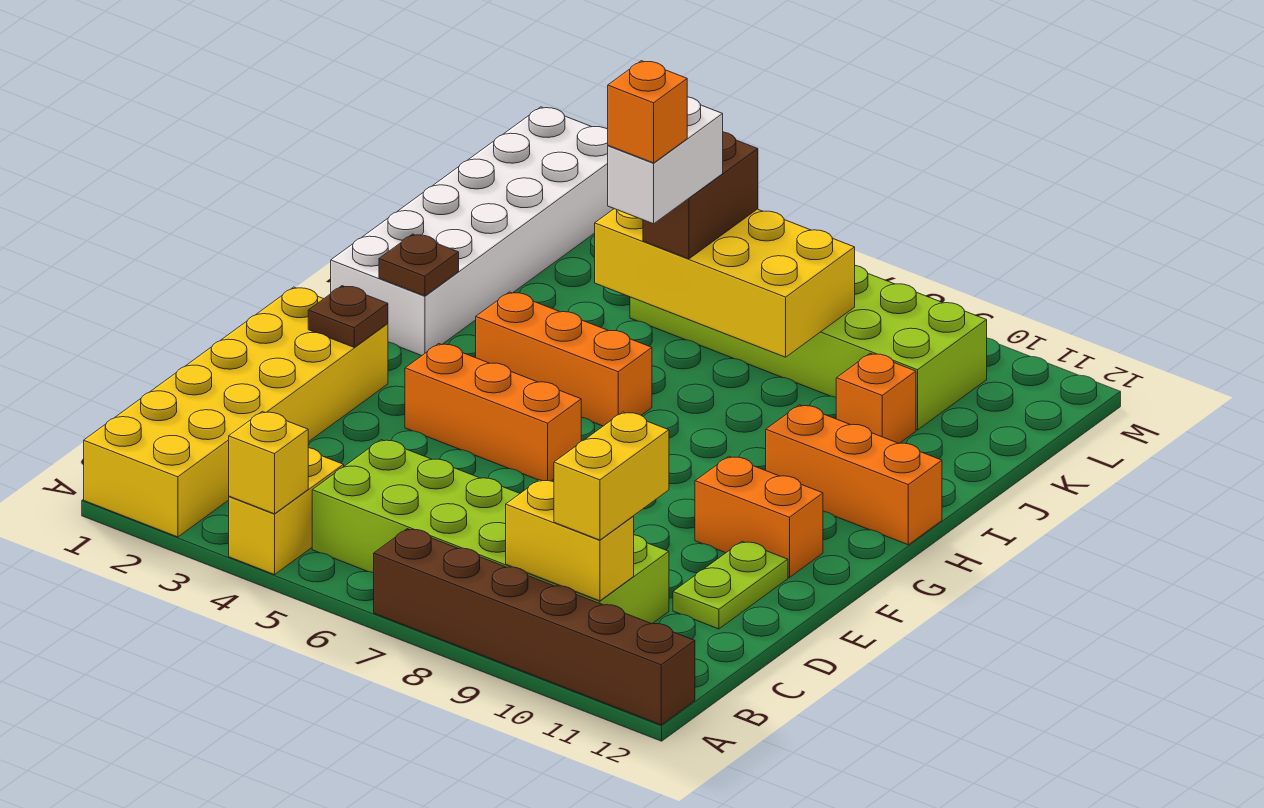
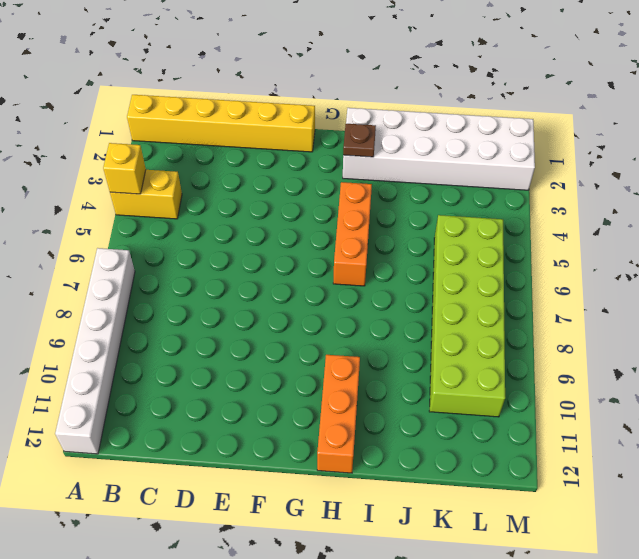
yellow brick A1:F1 level 1 -> yellow brick A1:F2 level 1
white brick A7:A12 level 1 -> brown brick A7:A12 level 1
none -> lime brick B5:C10 level 1
none -> lime plate D11:E11 level 1
none -> orange brick F4:F6 level 1

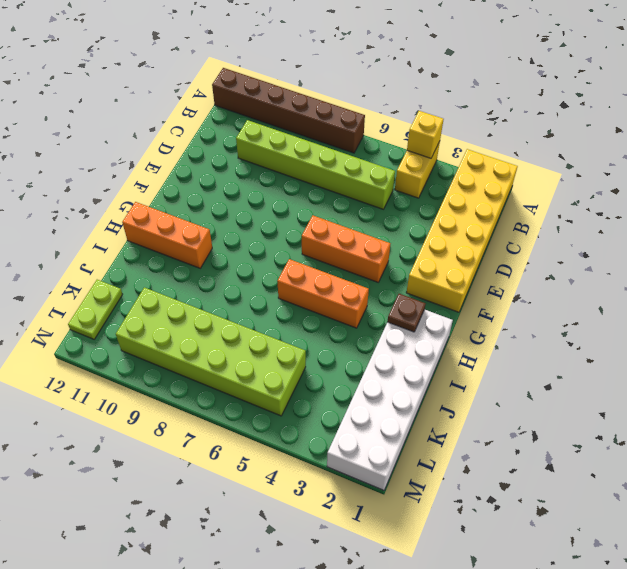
lime brick C5:C10 level 1 -> lime brick B5:C10 level 1
lime plate K12:L12 level 1 -> lime plate D11:E11 level 1
none -> orange brick F10:F11 level 1
none -> orange brick J10 level 1
none -> yellow brick B9:B10 level 2

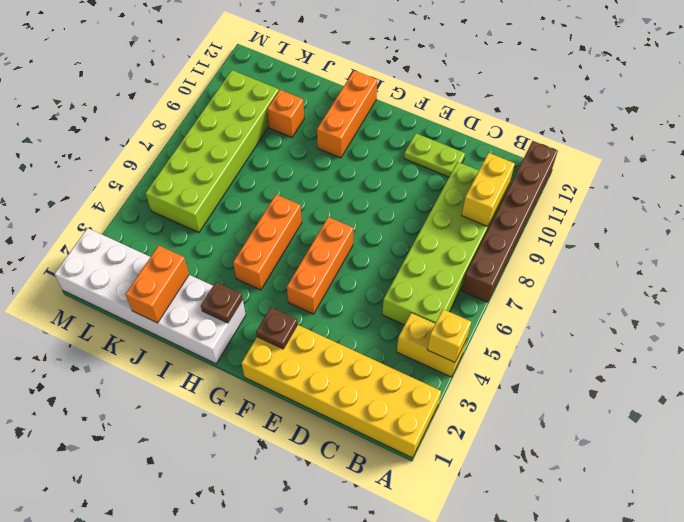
orange brick J1:J2 level 2 -> orange brick F10:F11 level 1
none -> yellow brick J5:K8 level 2
none -> yellow brick B10:C10 level 3
none -> brown brick J6:K6 level 3

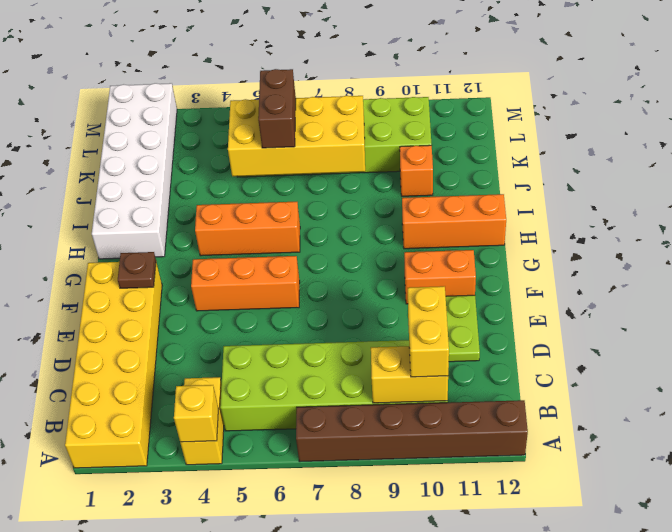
none -> brown plate H2 level 2
none -> white brick I6:J6 level 4
none -> orange brick I6 level 5

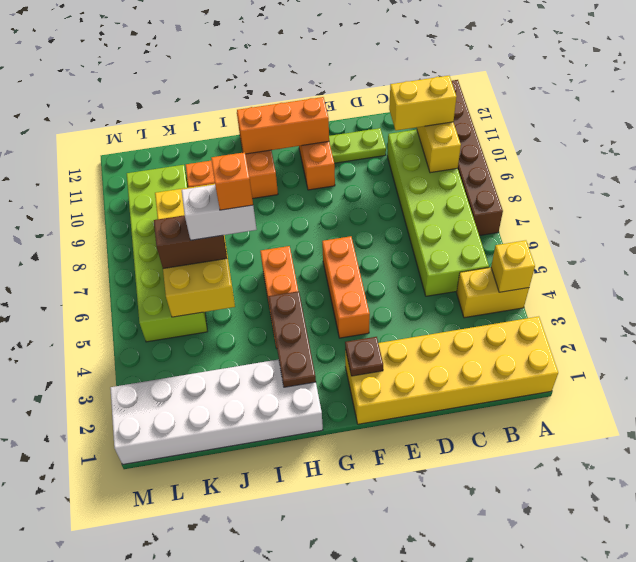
orange brick F11:H11 level 2 -> none
brown plate H2:H4 level 2 -> brown plate H2 level 2

